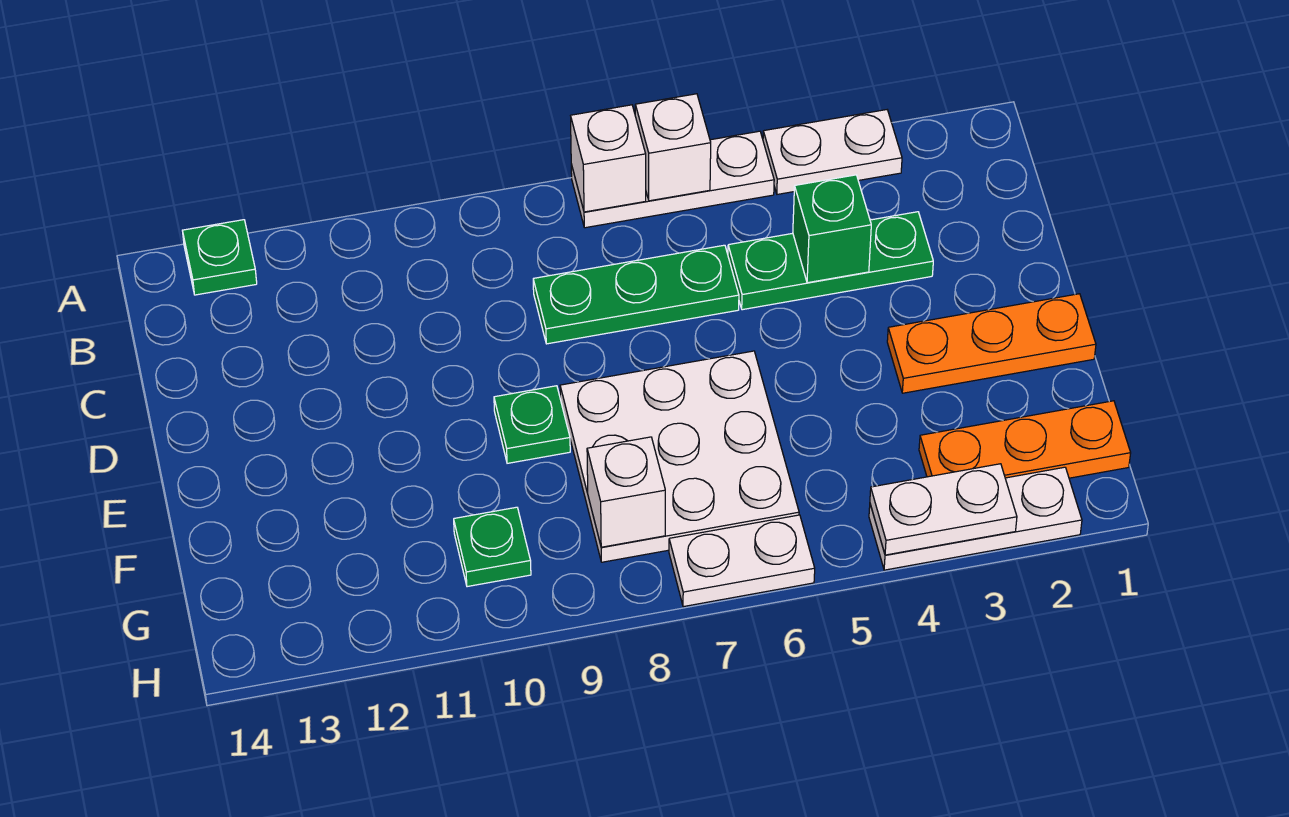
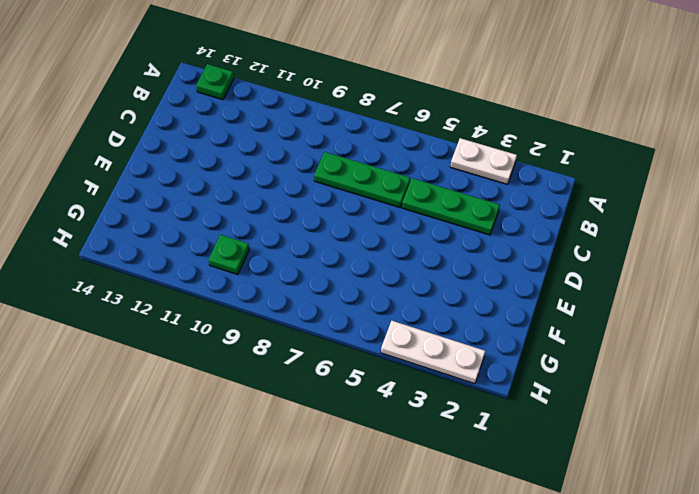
none -> white plate A5:A7 level 1
none -> orange plate E1:E3 level 1
none -> white plate E6:G8 level 1

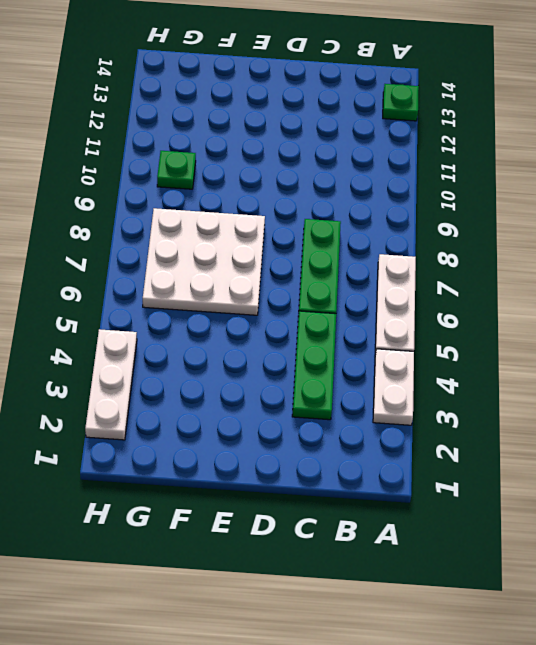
none -> orange plate E1:E3 level 1
none -> green plate E9 level 1
none -> orange plate G1:G3 level 1

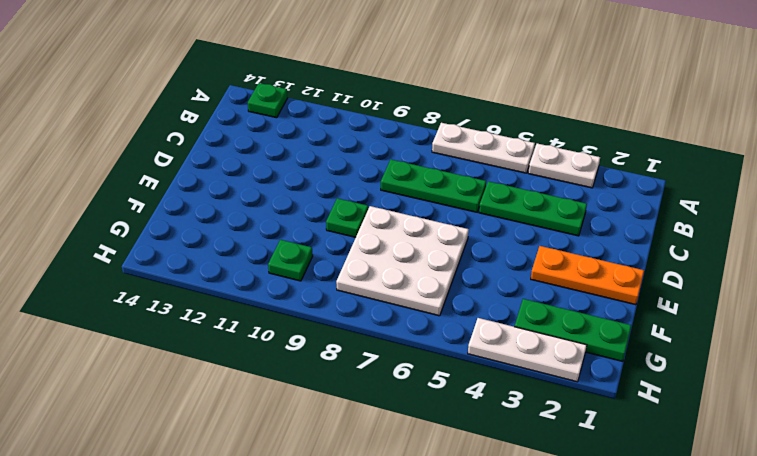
green plate G1:G3 level 1 -> orange plate G1:G3 level 1
none -> white plate H6:H7 level 1
none -> white brick A6 level 2
none -> white brick A7 level 2

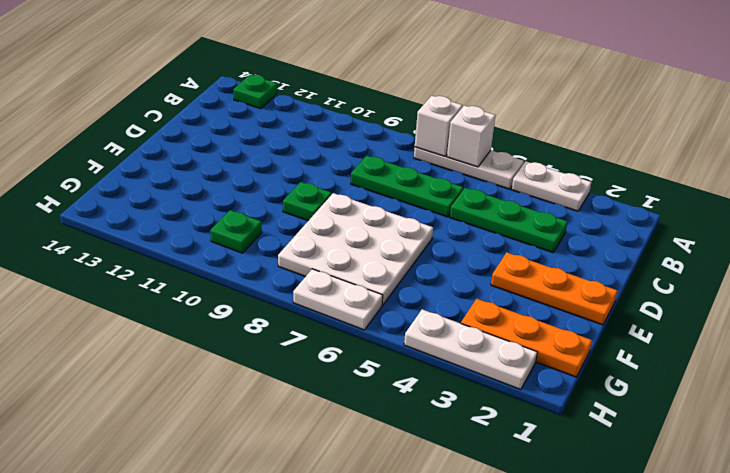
none -> green brick C4 level 2
none -> white brick G8 level 2
none -> white plate H3:H4 level 2

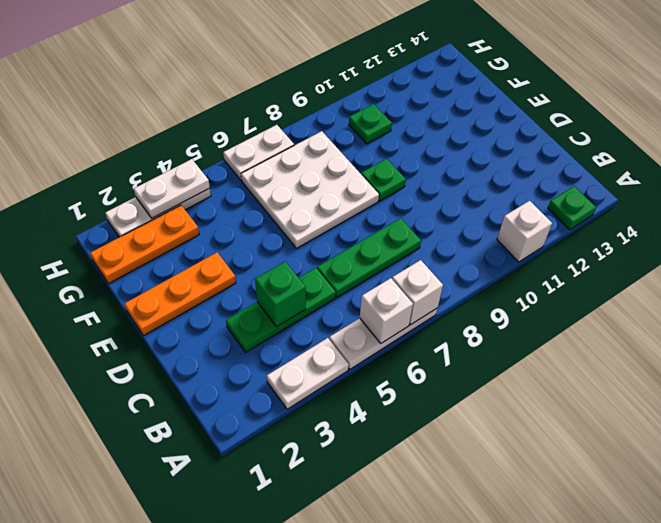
white brick A11 level 1 -> white brick G8 level 2

